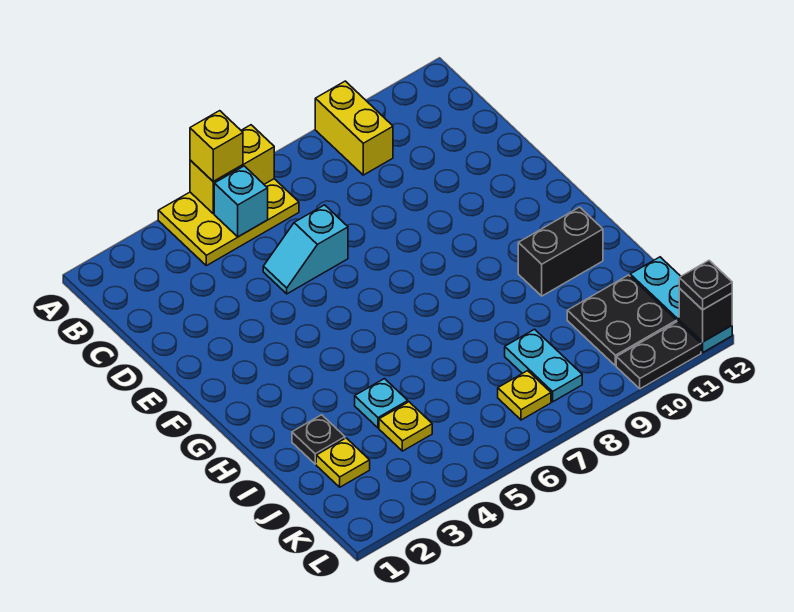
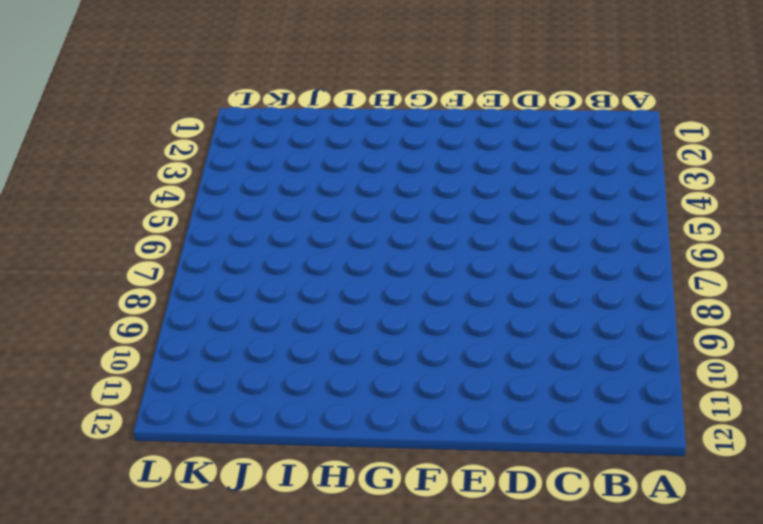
none -> yellow plate A4:B6 level 1
none -> yellow brick A9:B9 level 1
none -> cyan slope D5:D6 level 1 top 6

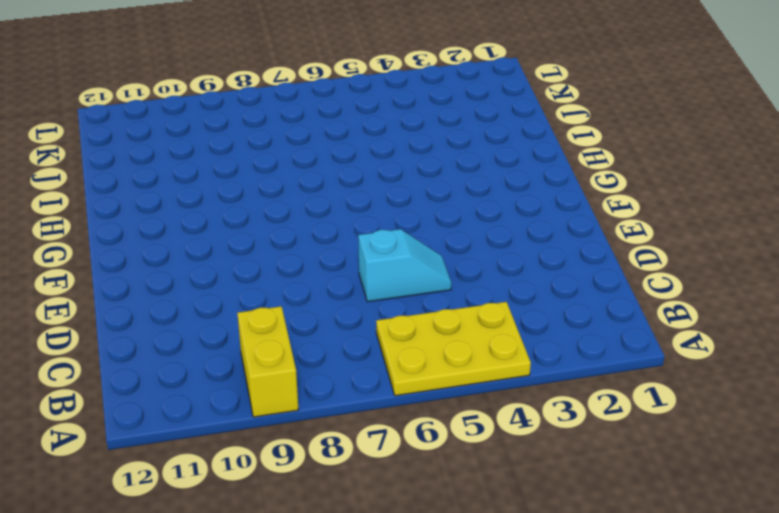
none -> black brick H10:H11 level 1
none -> black plate I2 level 1
none -> cyan plate I4 level 1

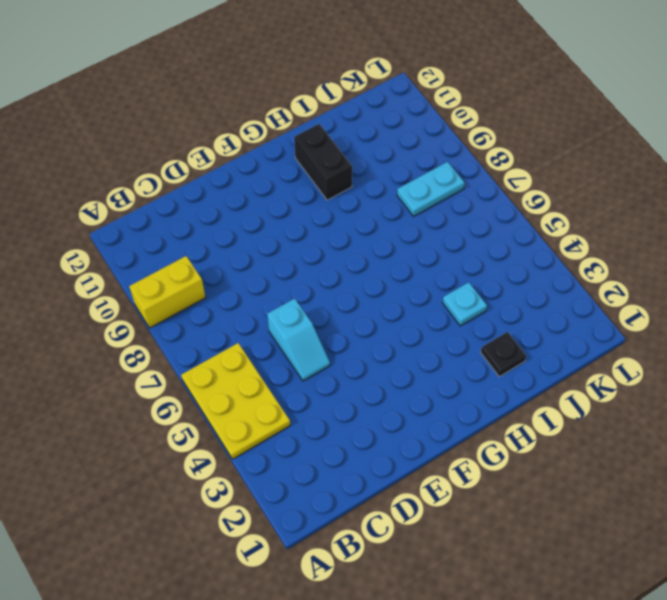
none -> yellow plate J2 level 1
none -> yellow plate J4 level 1
none -> black plate J10:K11 level 1

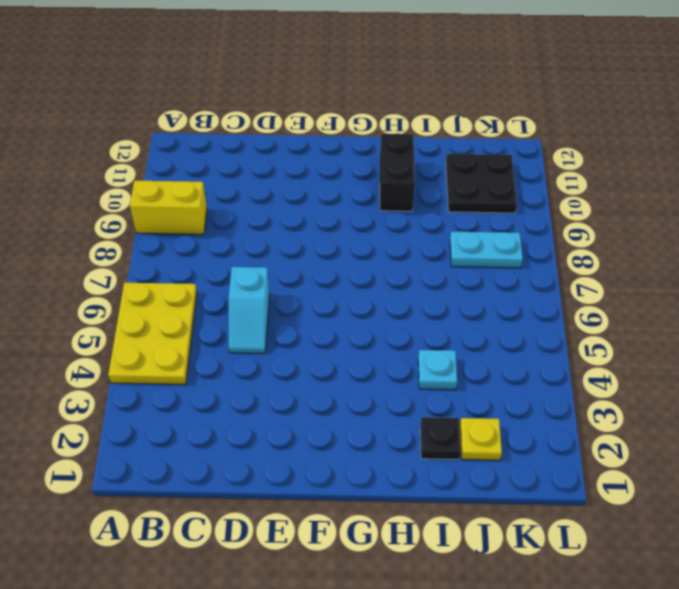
none -> yellow plate J4 level 1
none -> cyan plate J12:L12 level 1
none -> yellow plate K7 level 1

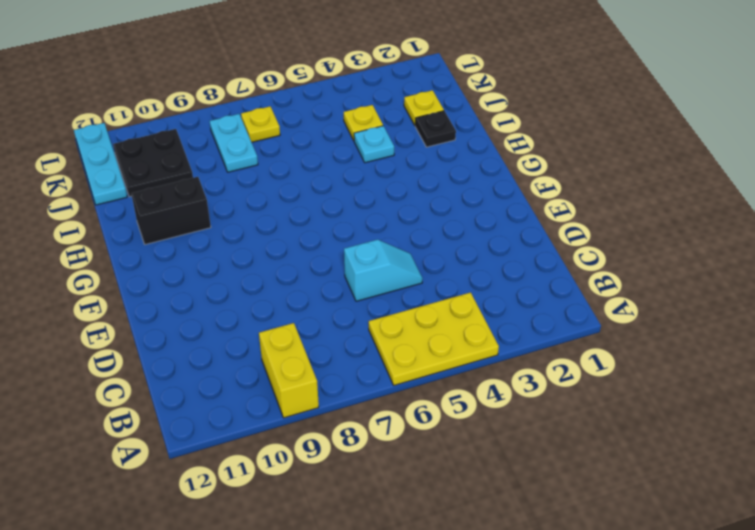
none -> black plate L10:L11 level 1
none -> yellow brick A5:A6 level 2
none -> cyan brick B5 level 2

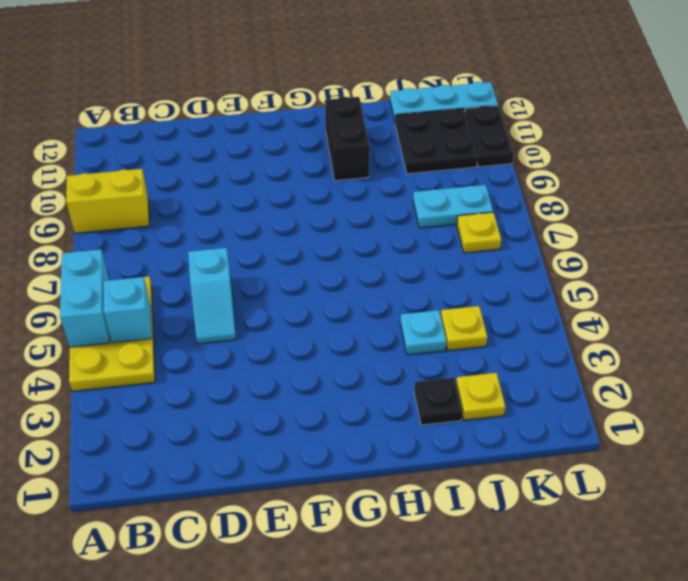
cyan brick A5:A6 level 2 -> yellow brick A5:A6 level 2
none -> black brick L12 level 2
none -> yellow brick A5 level 3
none -> black plate L12 level 3

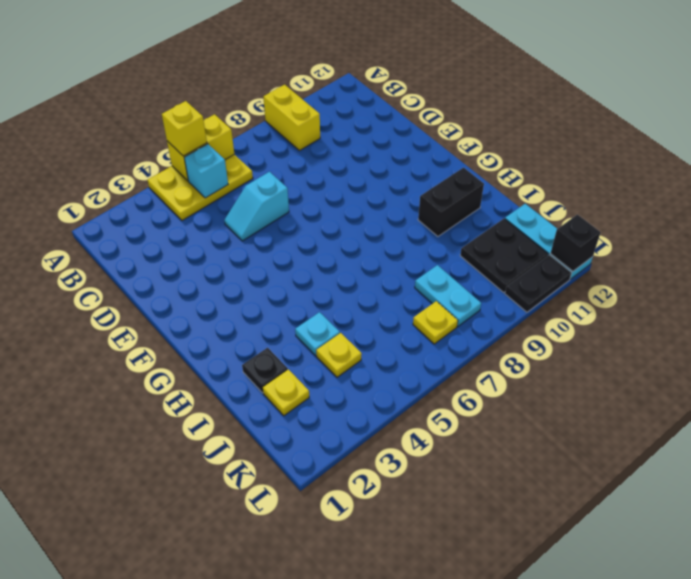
none -> black plate L12 level 3

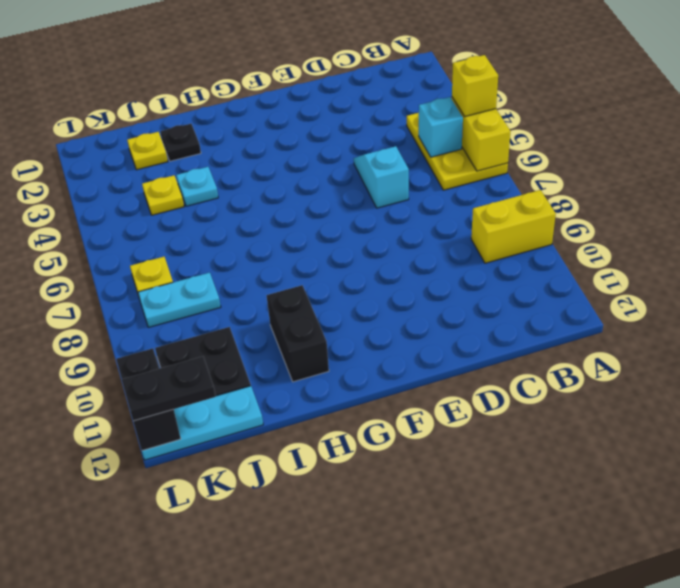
black plate K12:L12 level 3 -> black plate L12 level 3

